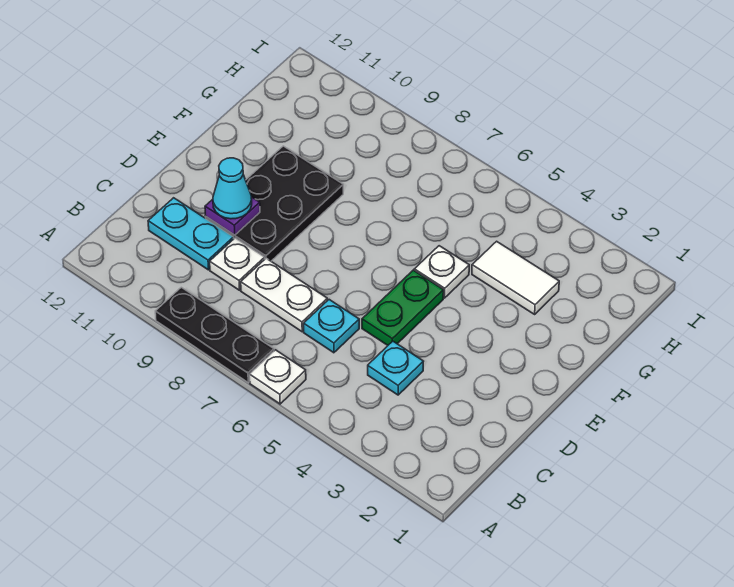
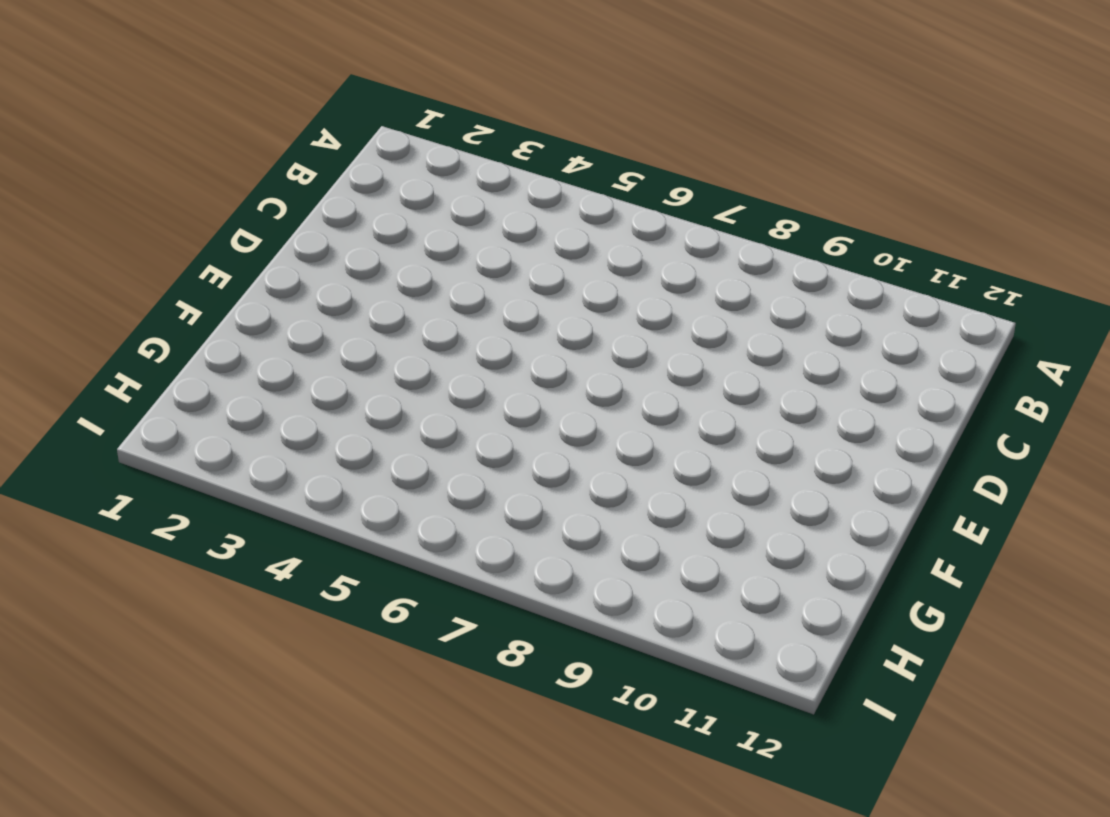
none -> white plate A6 level 1
none -> black plate A7:A9 level 1
none -> cyan plate C4 level 1

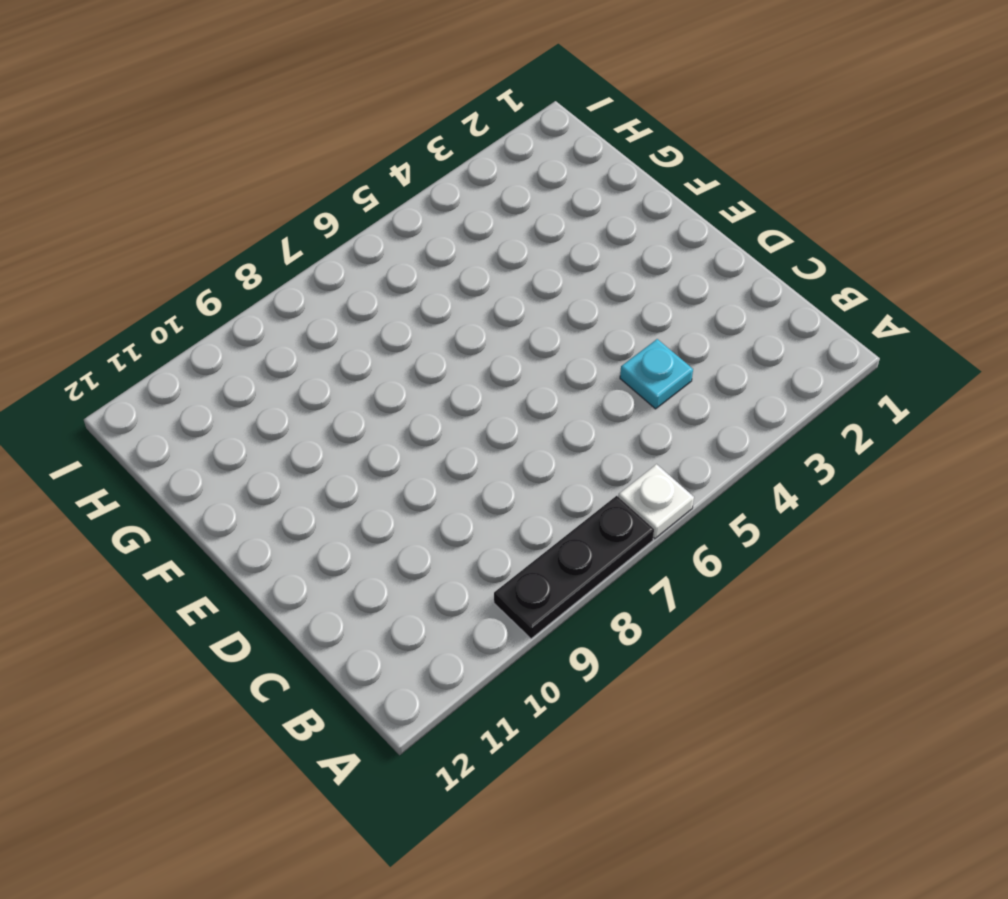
none -> cyan plate C6 level 1
none -> white plate C7:C8 level 1
none -> white plate C9 level 1

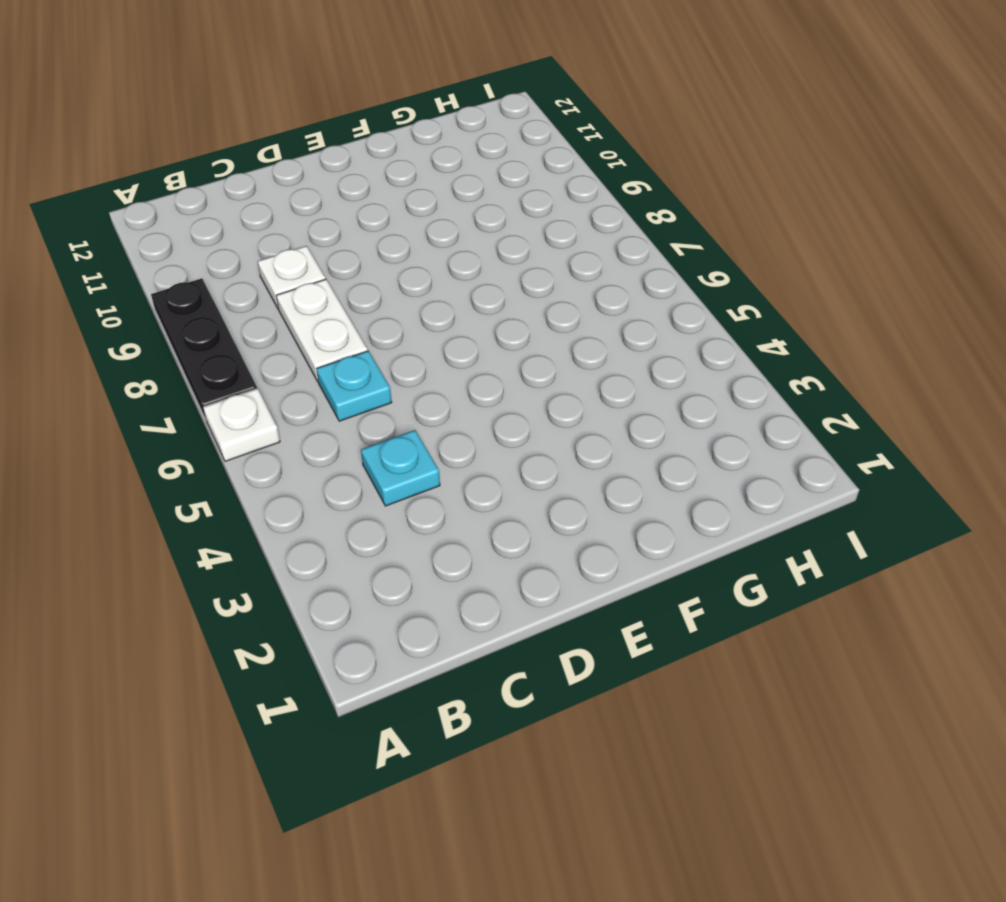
none -> cyan plate C10:C11 level 1
none -> green plate D5:E5 level 1
none -> black plate D9:F10 level 1

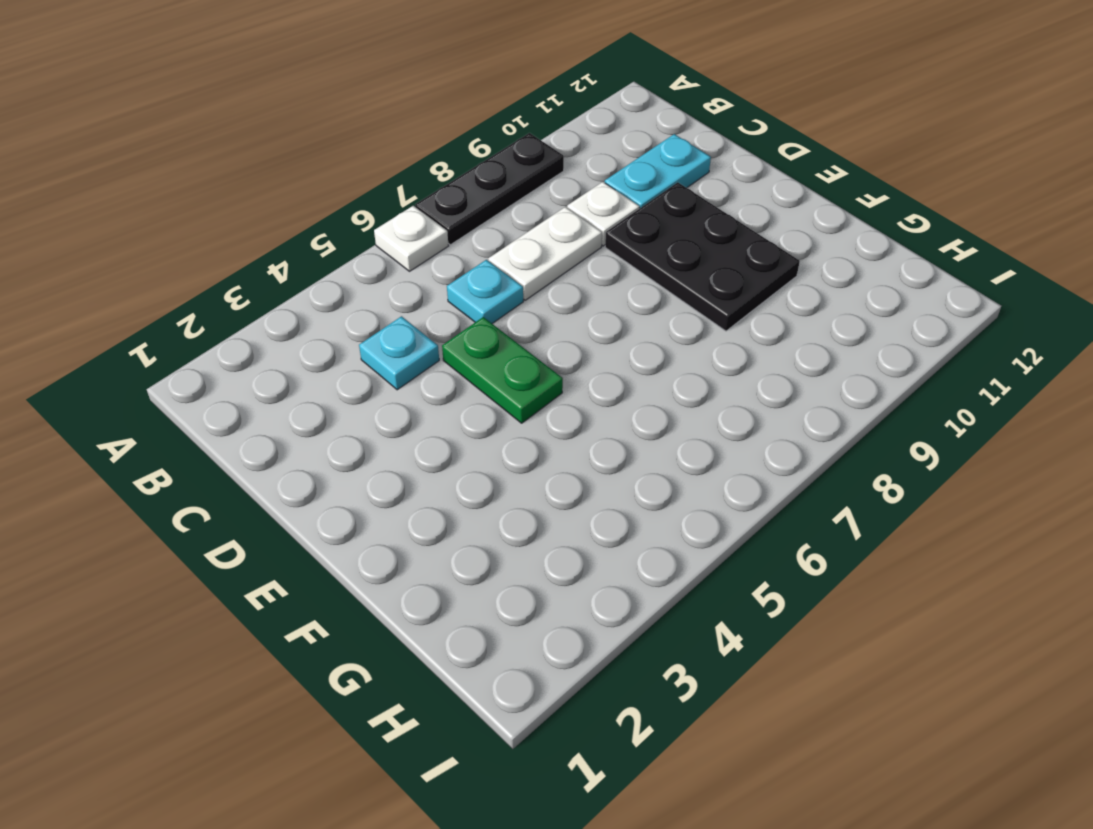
none -> white plate F5 level 1
none -> white tile G3:G4 level 1
none -> purple plate D10 level 2

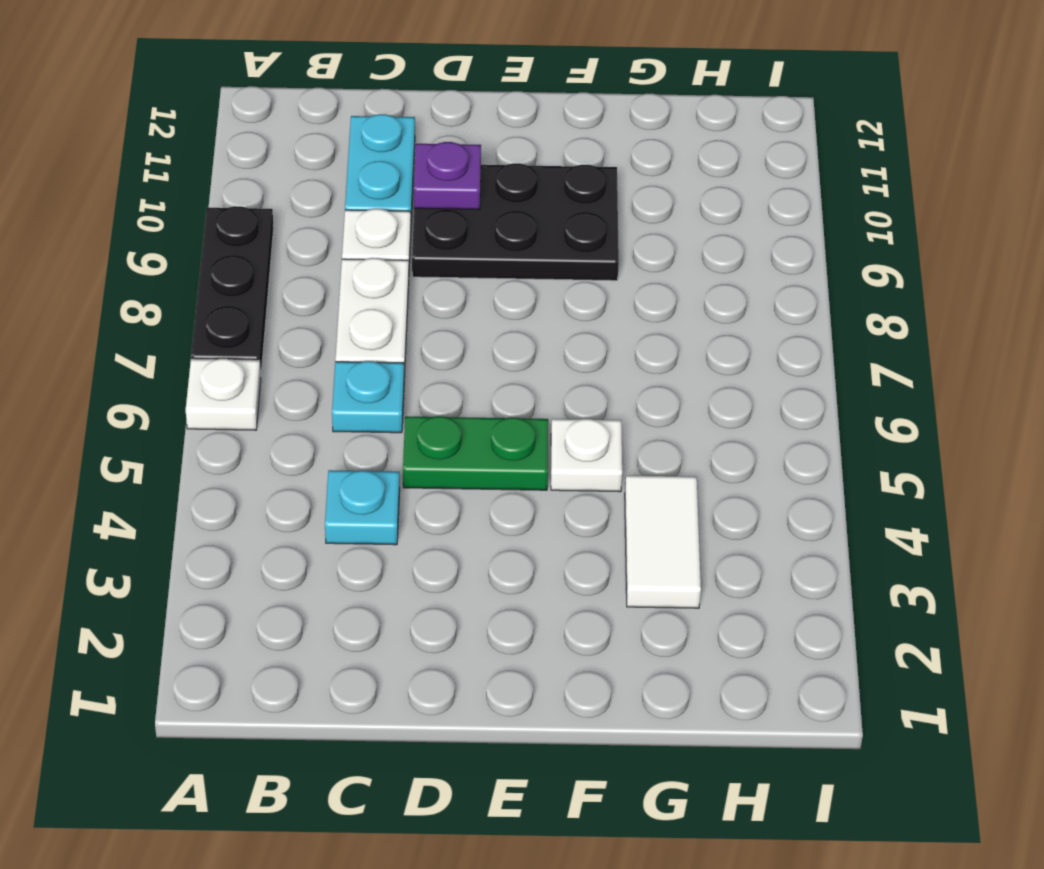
none -> cyan cone D10 level 3

